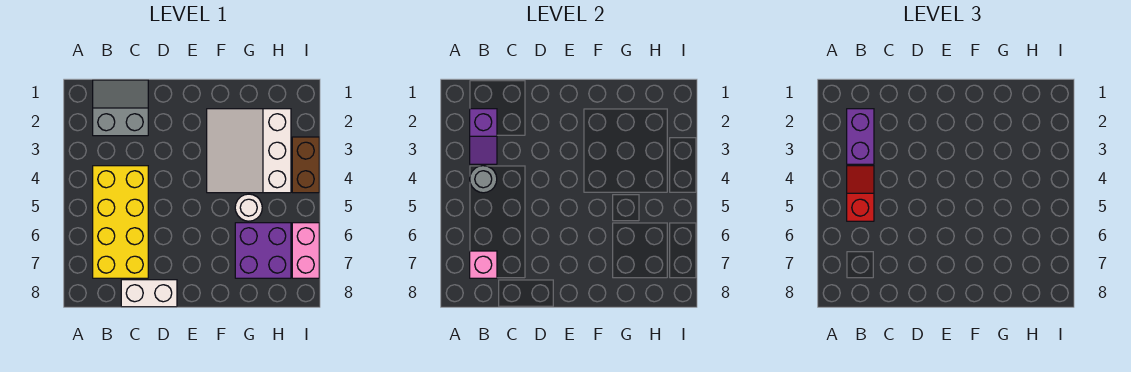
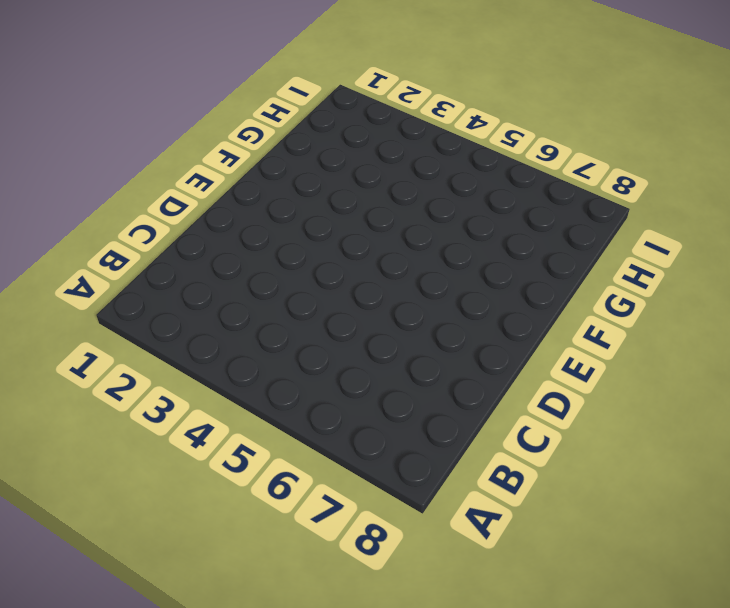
none -> grey slope B1:C2 level 1 top 2
none -> yellow brick B4:C7 level 1
none -> white brick C8:D8 level 1

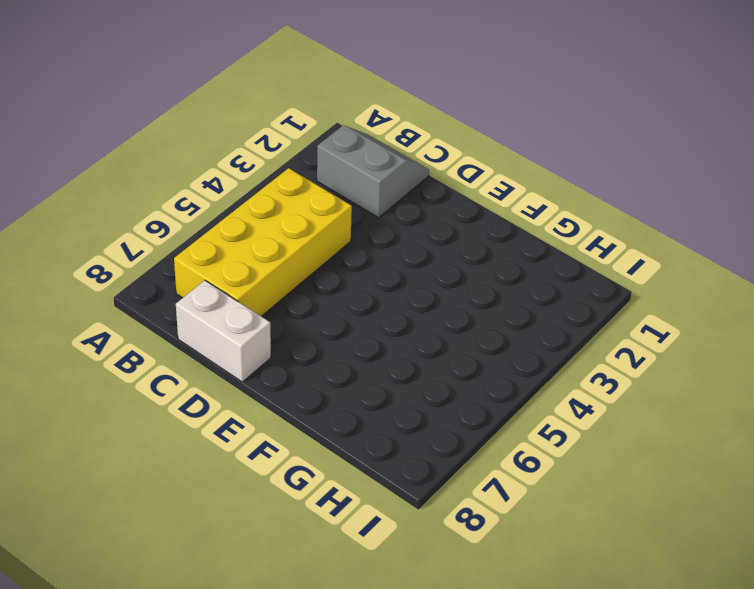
none -> white slope F2:H4 level 1 top H
none -> white round brick G5 level 1
none -> purple brick G6:H7 level 1

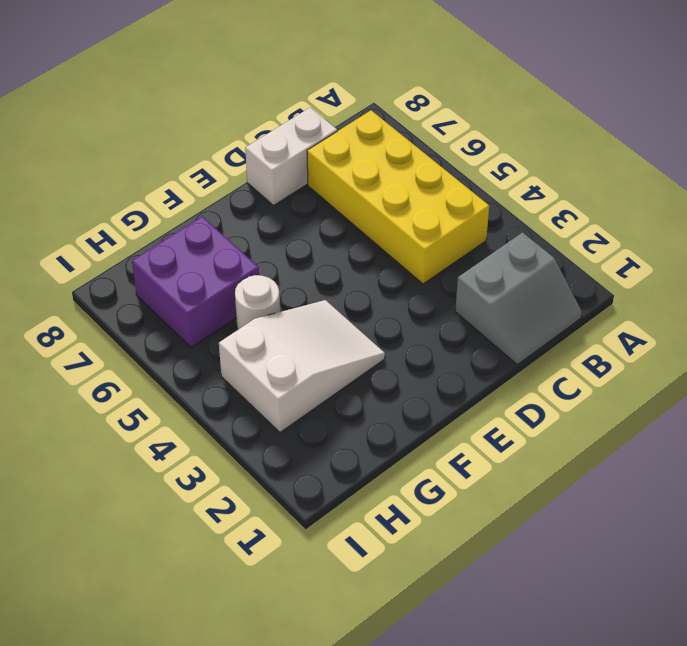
white slope F3:H4 level 1 top H -> white slope F2:H4 level 1 top H
none -> brown brick I3:I4 level 1
none -> pink brick I6:I7 level 1
none -> purple slope B2:B3 level 2 top 2

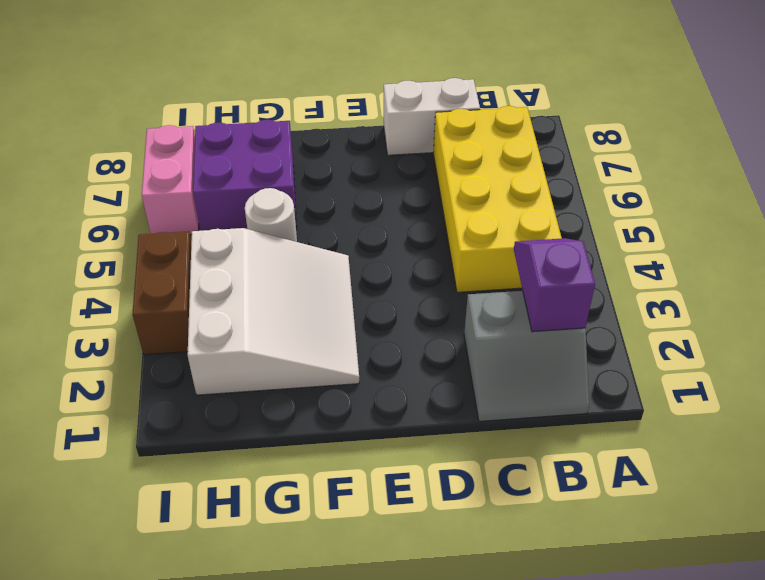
none -> grey round brick B4 level 2
none -> pink brick B7 level 2
none -> purple brick B2:B3 level 3

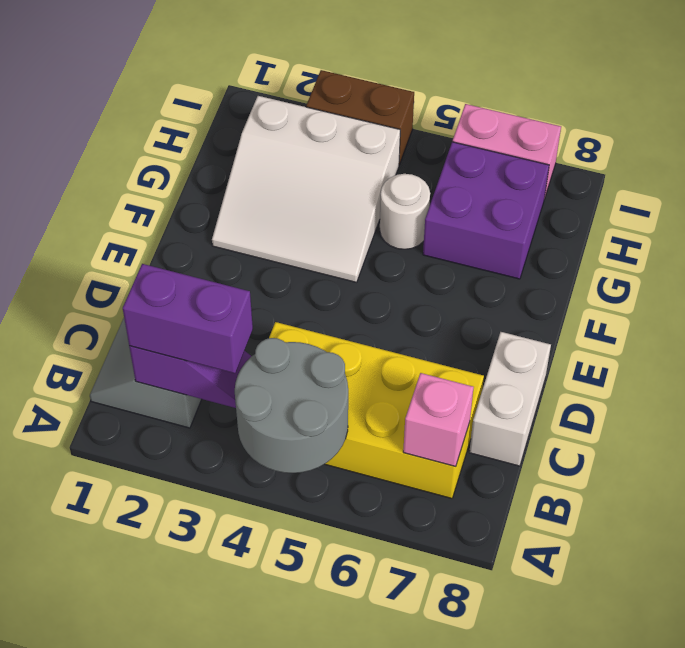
grey round brick A4:B5 level 2 -> grey round brick B4 level 2
none -> red slope B4:B5 level 3 top 5

